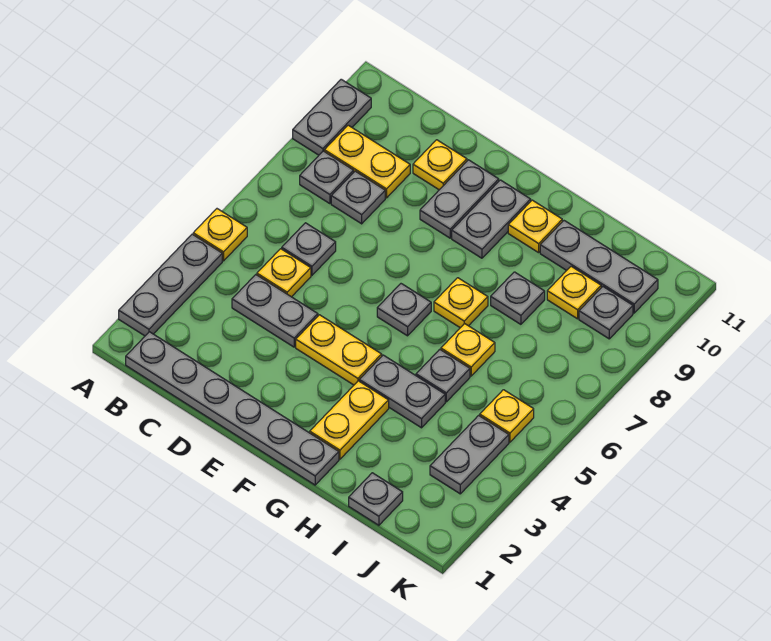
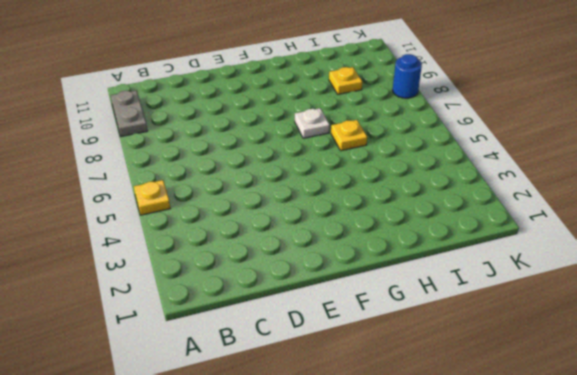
white plate G7 level 1 -> yellow plate G7 level 1
blue round brick K8 level 1 -> none
none -> grey plate A2:A4 level 1
none -> grey plate B1:G1 level 1
none -> grey plate B8 level 1

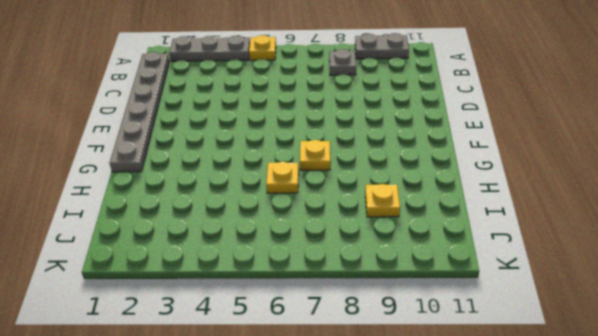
none -> yellow plate B9:C9 level 1
none -> grey plate C4:D4 level 1
none -> yellow plate C5 level 1

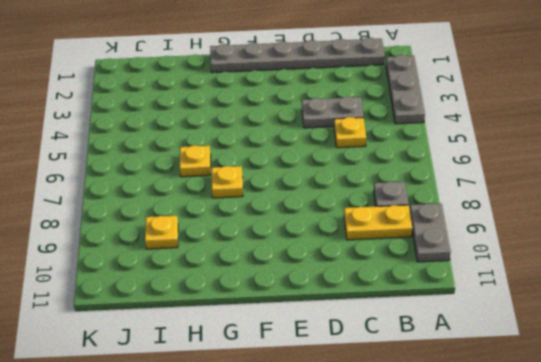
none -> yellow plate A5 level 1
none -> grey plate C6 level 1
none -> grey plate C8 level 1

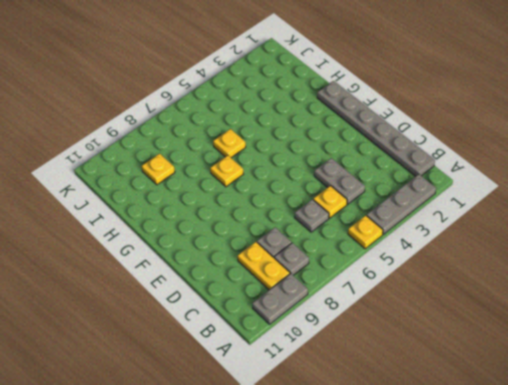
none -> yellow plate D10 level 1
none -> yellow plate E4:F4 level 1
none -> grey plate E9:E10 level 1

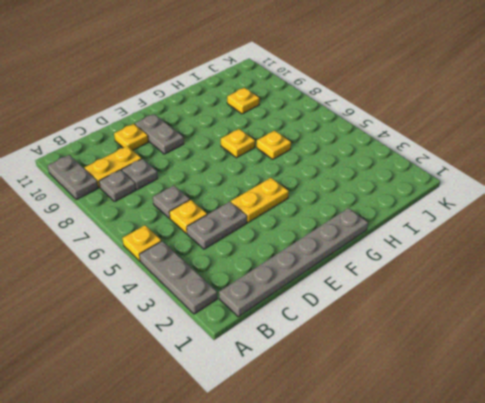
none -> grey plate F6 level 1
none -> grey plate F9:F10 level 1
none -> yellow plate G2:G3 level 1

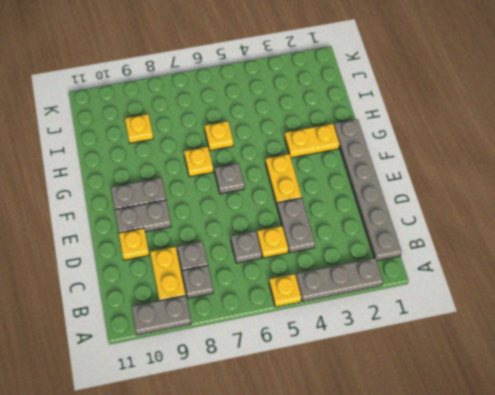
none -> grey plate G4:H4 level 1
none -> yellow plate G10 level 1
none -> grey plate H5 level 1

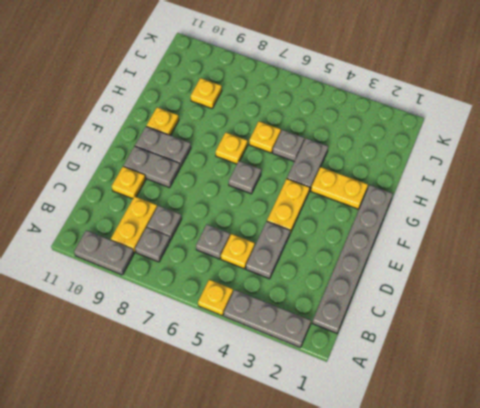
none -> grey plate H8 level 1
none -> grey plate H10:J10 level 1
none -> grey plate I1 level 1

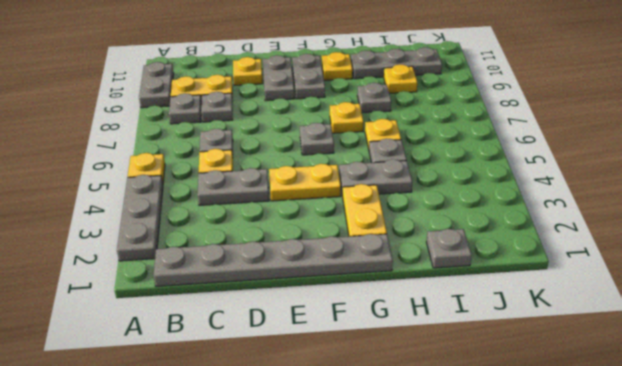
none -> grey plate J3:J4 level 1
none -> yellow plate J5 level 1
none -> grey plate J9 level 1

